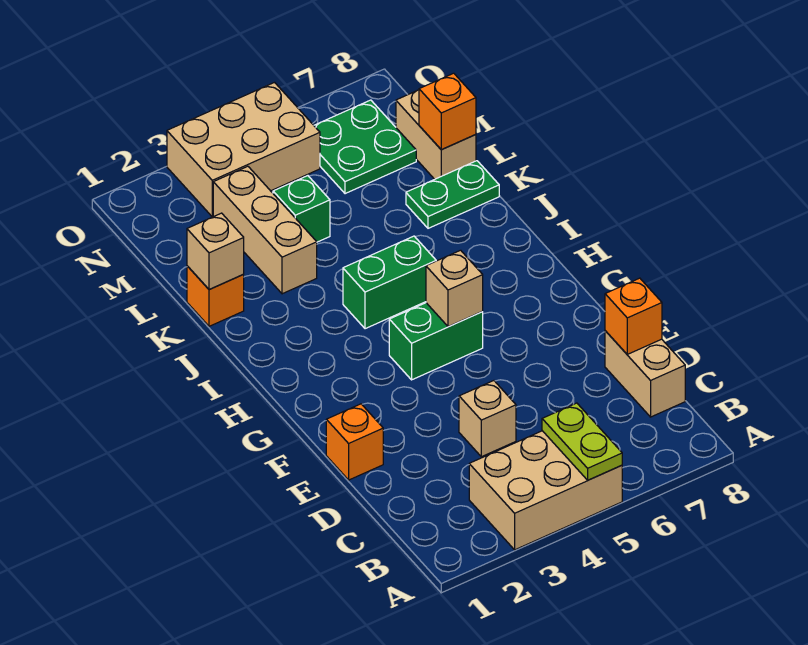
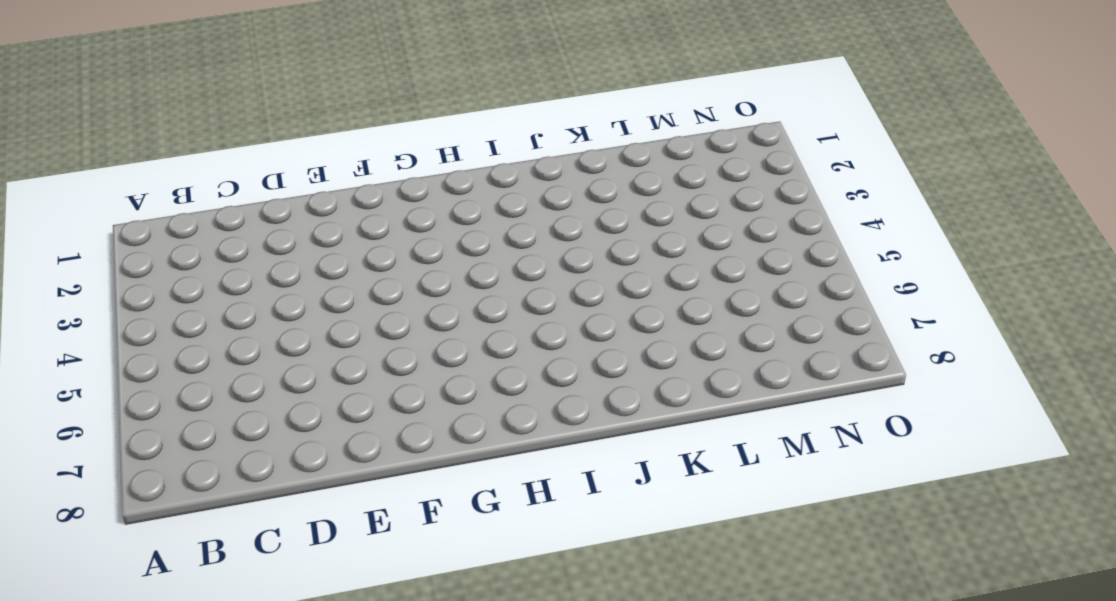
none -> tan brick A3:B5 level 1
none -> tan brick C8:D8 level 1
none -> tan brick D4 level 1

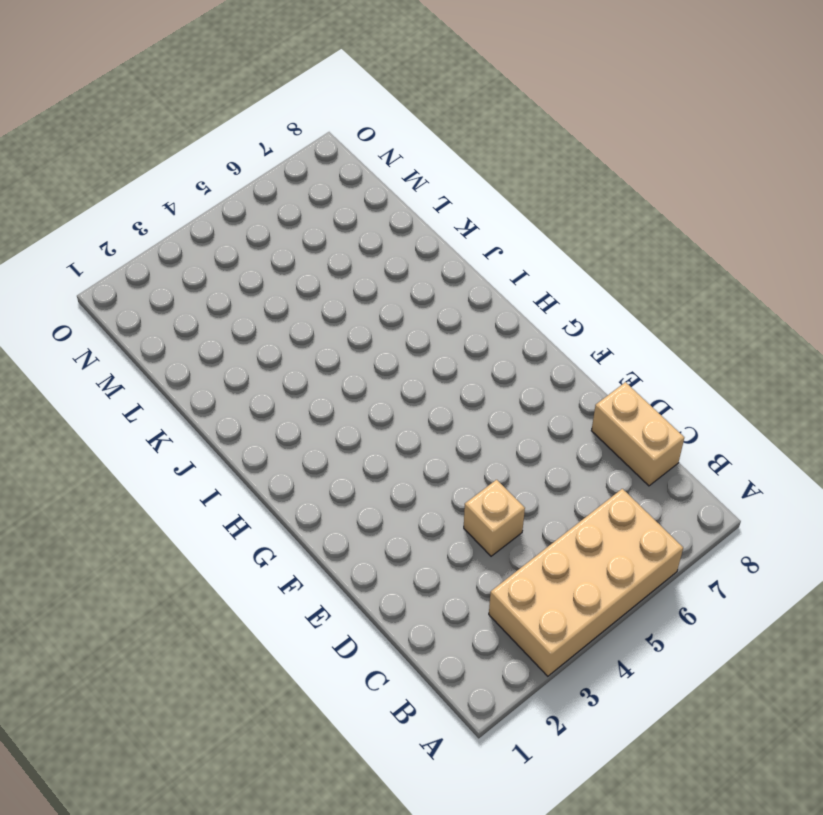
tan brick A3:B6 level 1 -> tan brick A3:B5 level 1
none -> orange brick E1 level 1
none -> green brick G4:G5 level 1
none -> green brick I4:I5 level 1

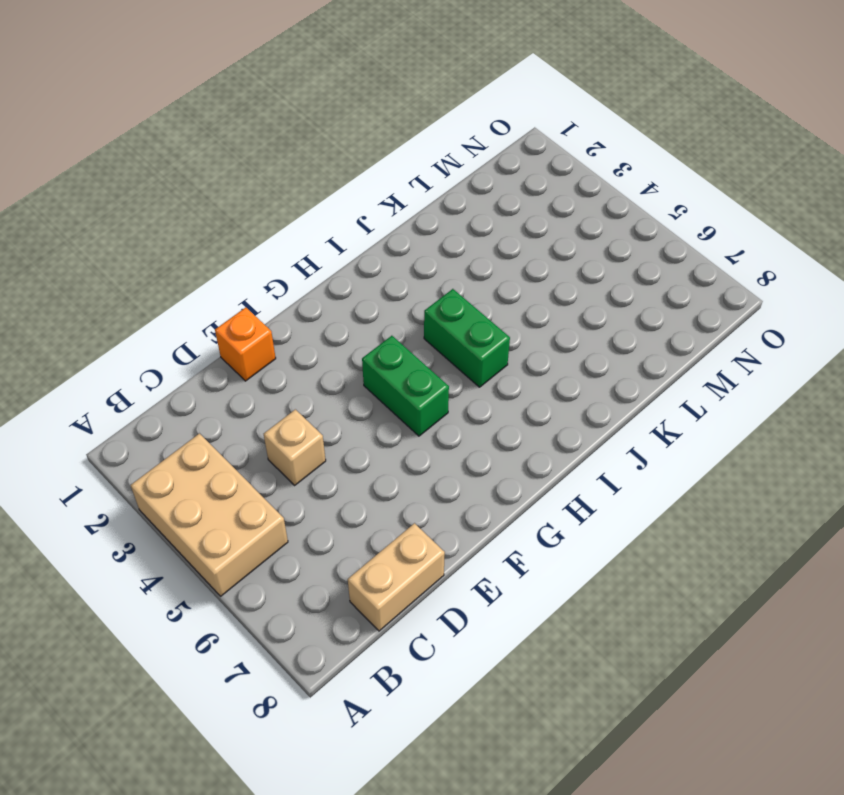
none -> orange brick K1 level 1
none -> tan brick K3:M3 level 1
none -> green plate K7:K8 level 1

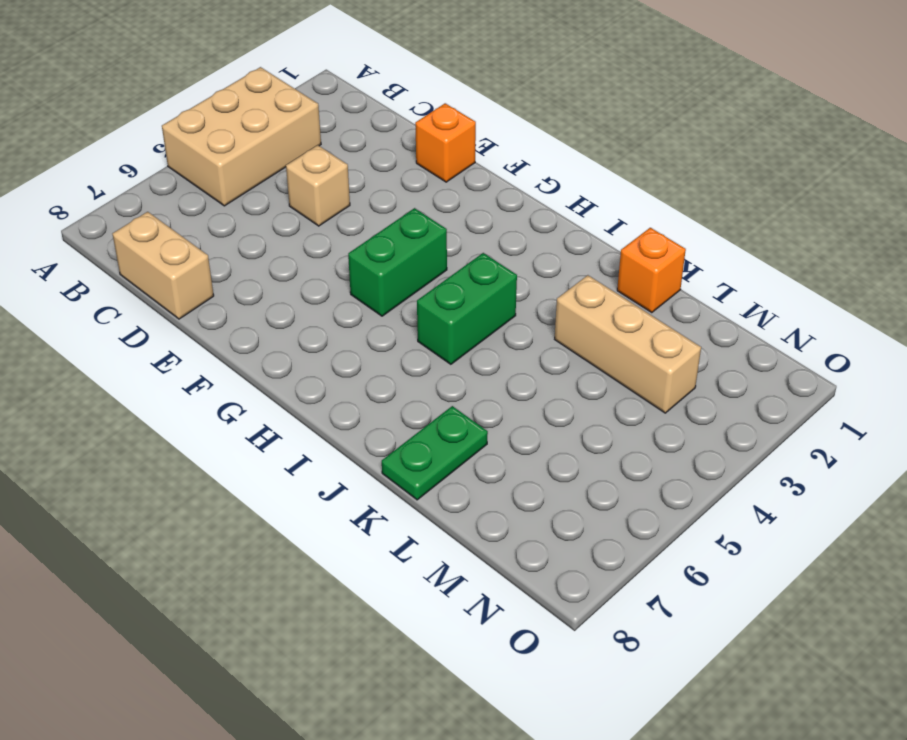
none -> green brick L4 level 1
none -> tan brick L8:M8 level 1
none -> green plate M6:N7 level 1

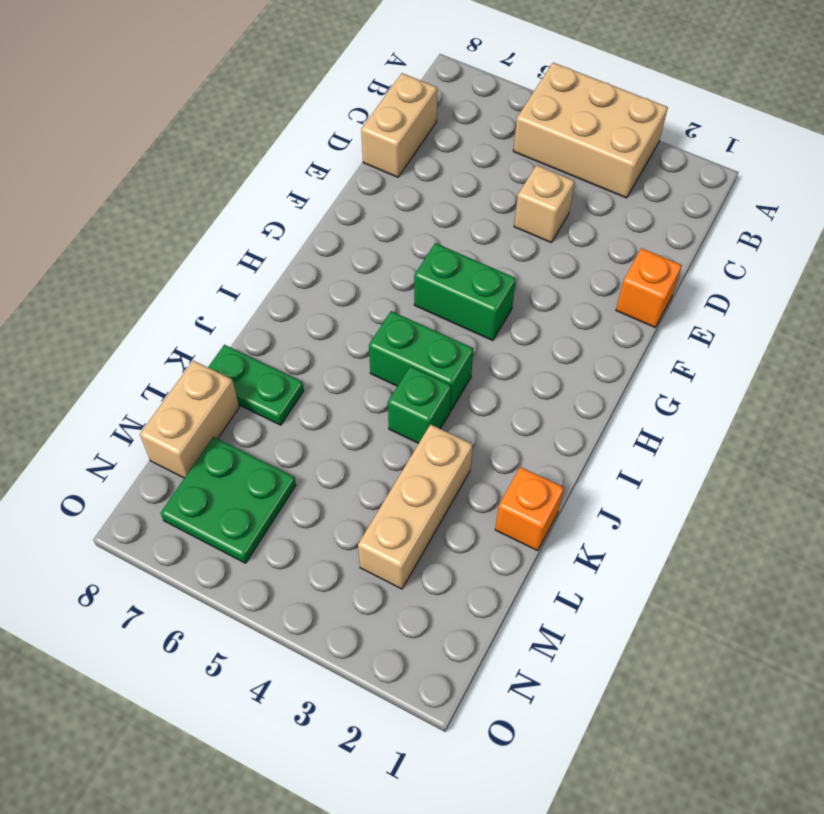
green brick J4 level 1 -> green brick L4 level 1
none -> tan brick N3:O5 level 1
none -> lime plate A5:B5 level 2
none -> orange brick D8 level 2

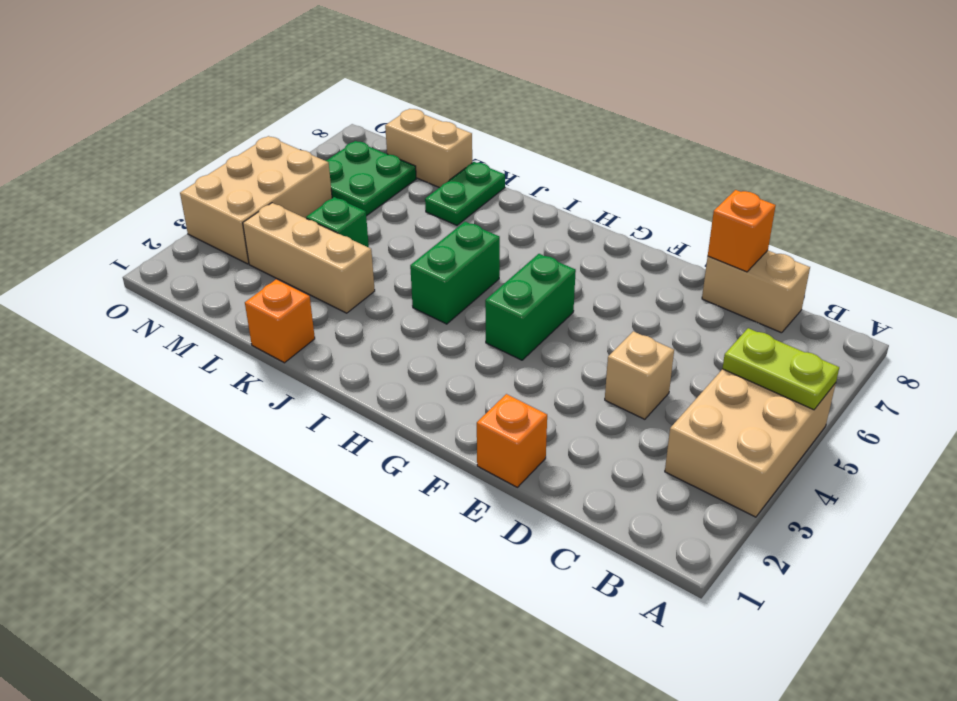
none -> tan brick G5 level 2
none -> tan brick K1 level 2
none -> orange brick L8 level 2

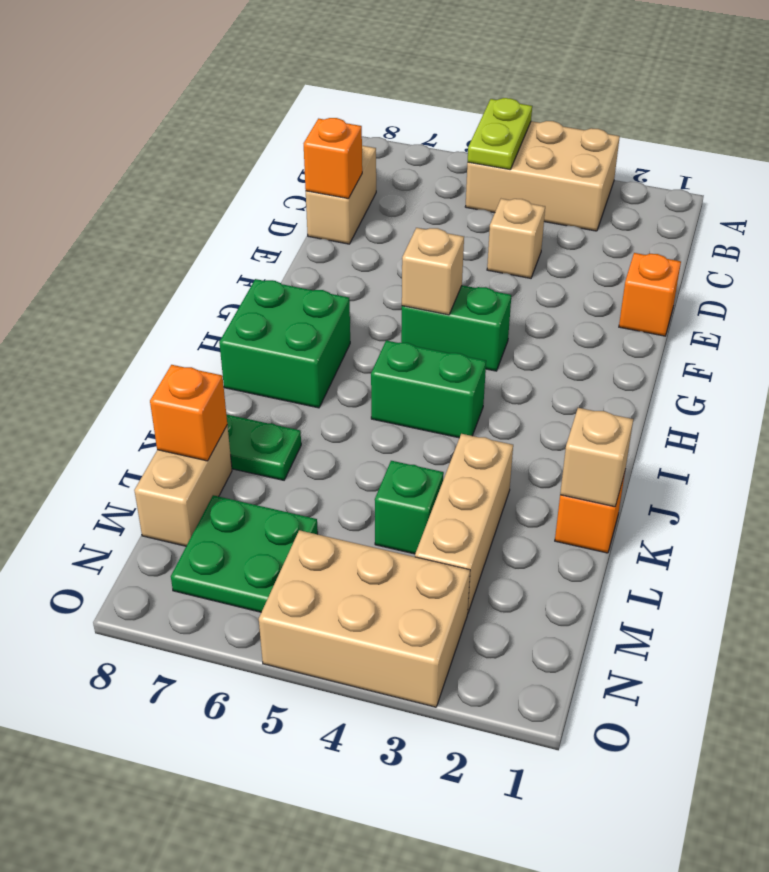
green brick H7:I8 level 1 -> none

